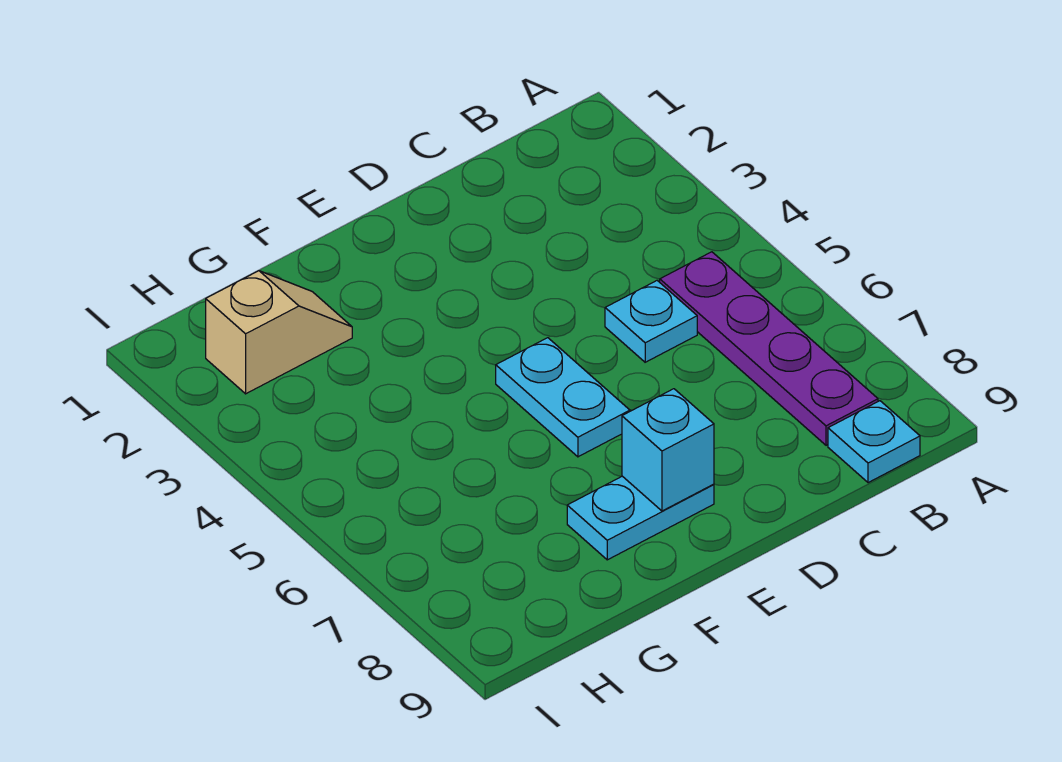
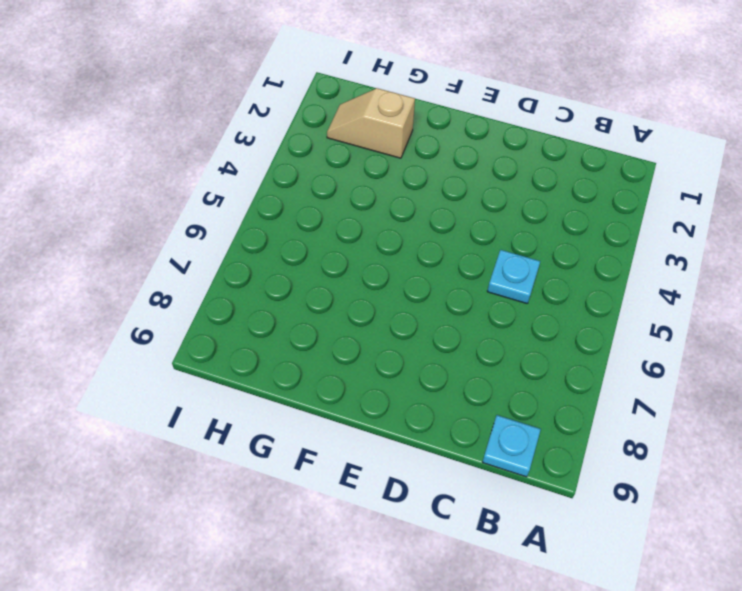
tan slope G2:H2 level 1 top G -> tan slope G2:H2 level 1 top H
none -> purple plate B5:B8 level 1
none -> cyan plate E5:E6 level 1

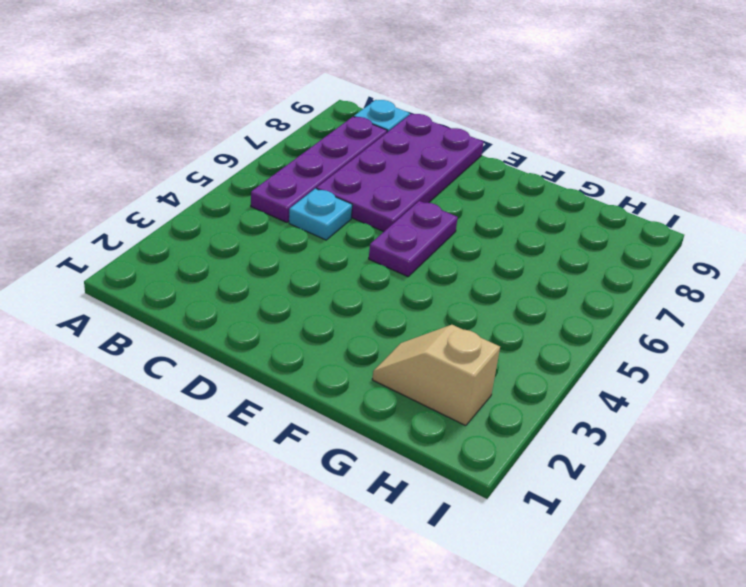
purple plate C6:D9 level 1 -> none
purple plate E5:E6 level 1 -> cyan plate E5:E6 level 1
none -> cyan plate E8:F8 level 1
none -> cyan brick E8 level 2

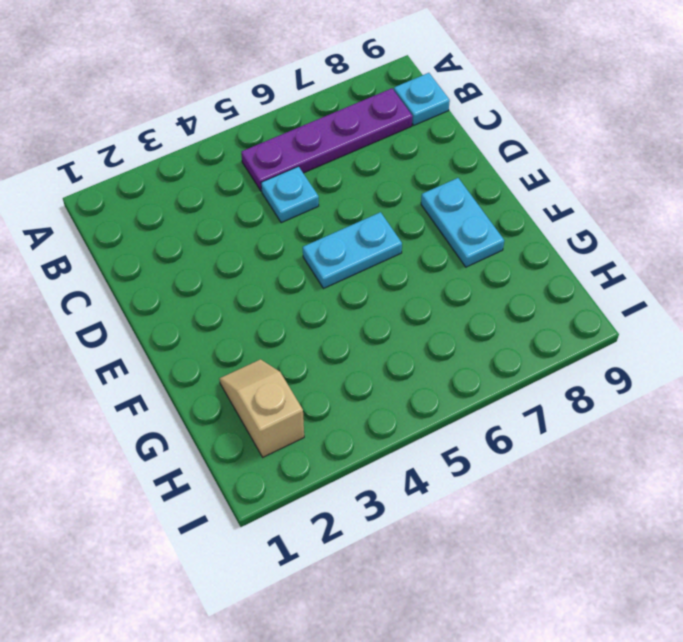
none -> cyan brick E8 level 2

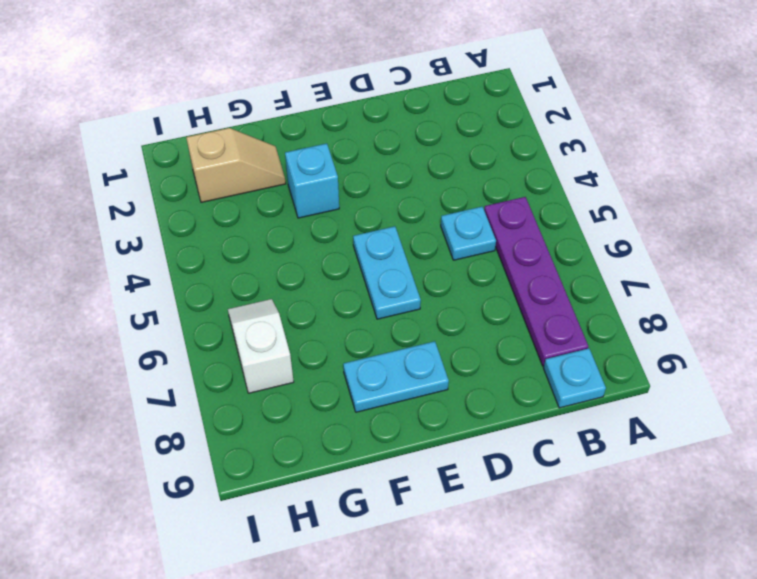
cyan brick F3 level 1 -> cyan brick E8 level 2
white slope H6:H7 level 1 top 7 -> none

